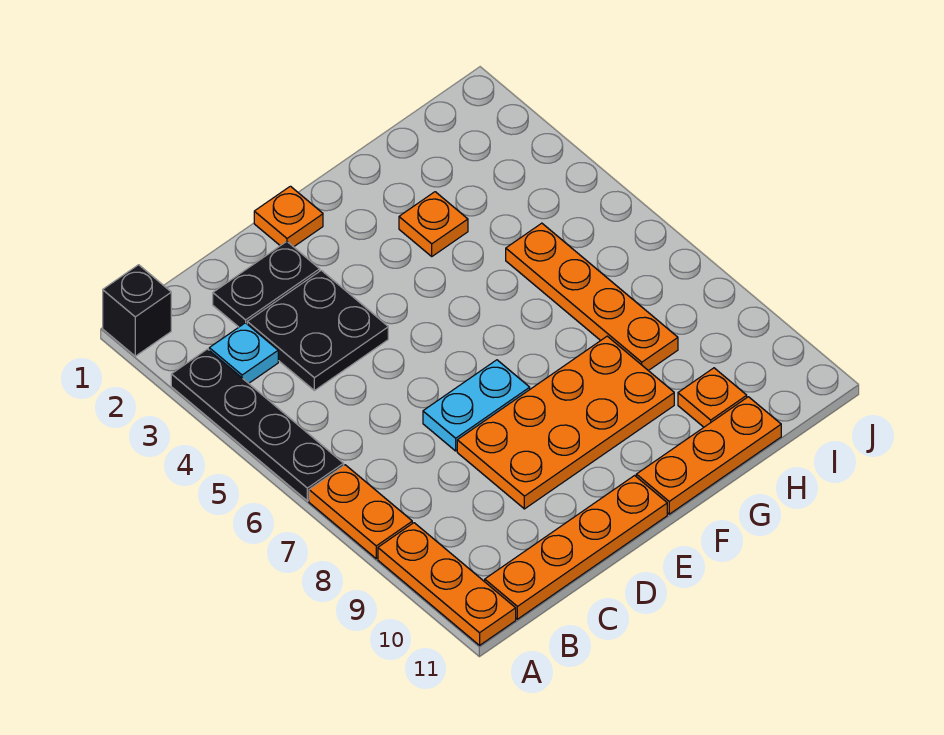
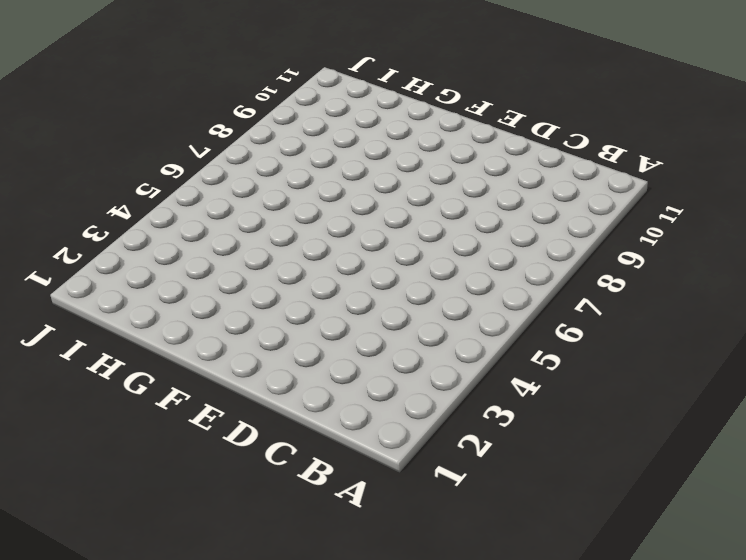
none -> black brick A1 level 1
none -> black plate A3:A6 level 1
none -> orange plate A7:A8 level 1

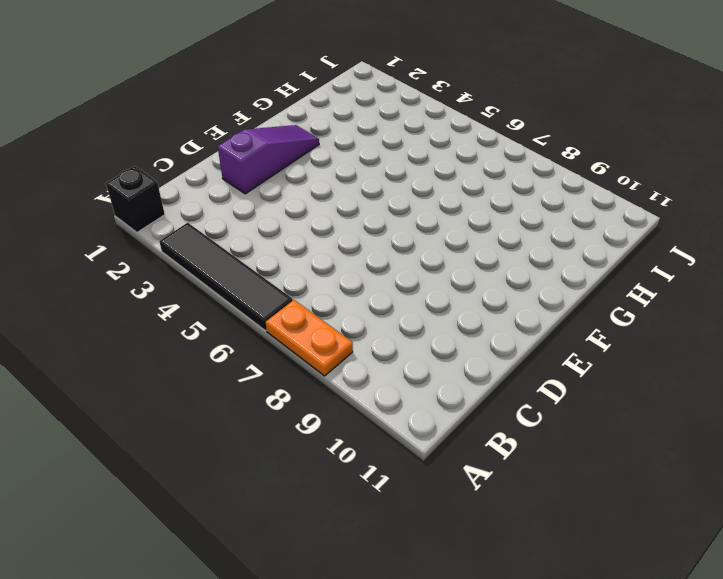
black tile A3:A6 level 1 -> black plate A3:A6 level 1
purple slope D2:F2 level 1 top D -> black plate C2:D2 level 1
none -> orange plate A9:A11 level 1
none -> cyan plate B3 level 1
none -> orange plate B11:E11 level 1

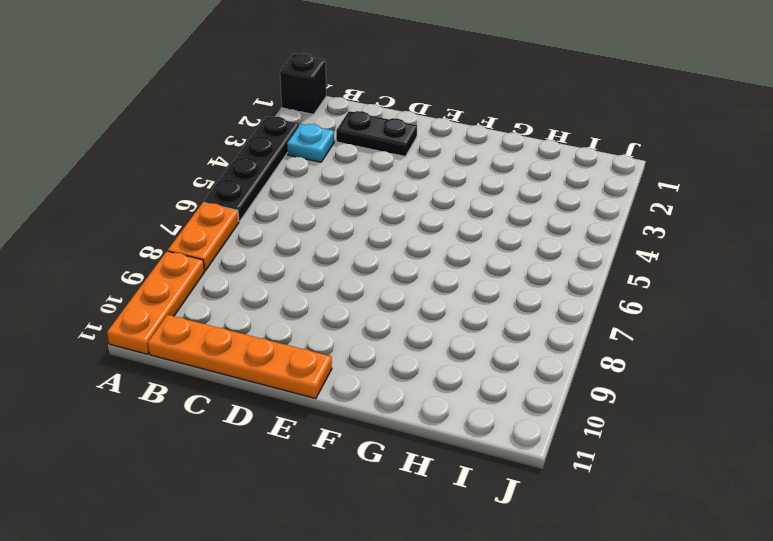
none -> black plate C3:D4 level 1
none -> cyan plate D7:E7 level 1
none -> orange plate D8:G9 level 1

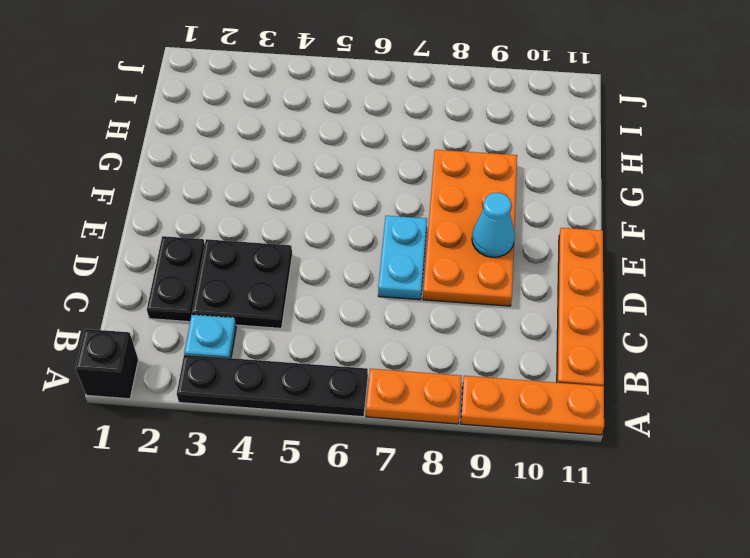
cyan cone E9 level 2 -> none
none -> orange plate E1 level 1
none -> orange plate F11:H11 level 1
none -> orange plate G3 level 1

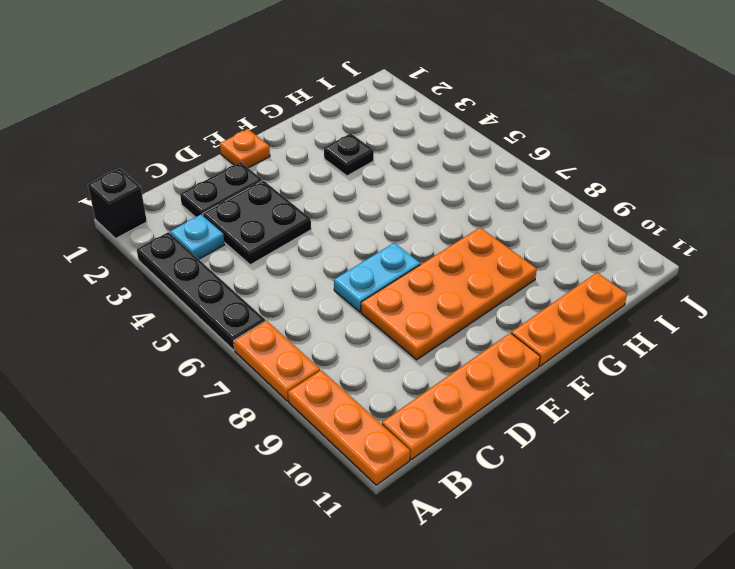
black plate G3 level 1 -> orange plate G3 level 1
none -> orange plate H5:H8 level 1
none -> orange plate H10 level 1

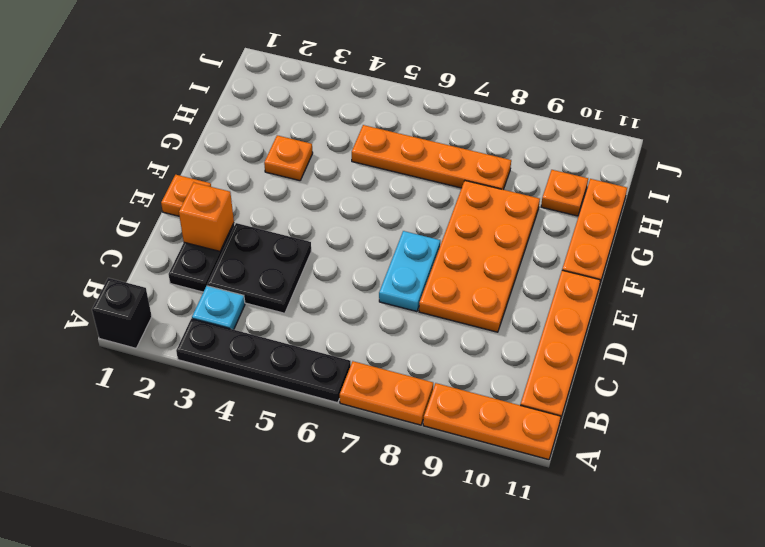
orange brick D2 level 2 -> none

